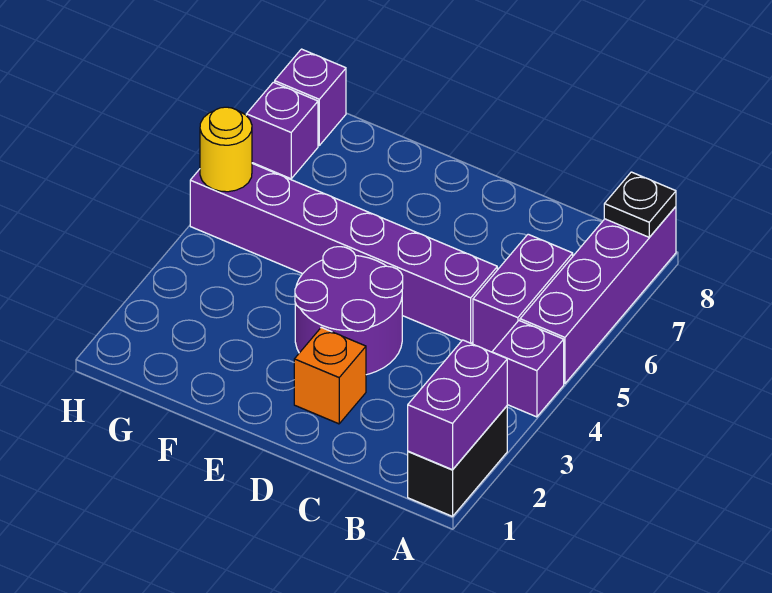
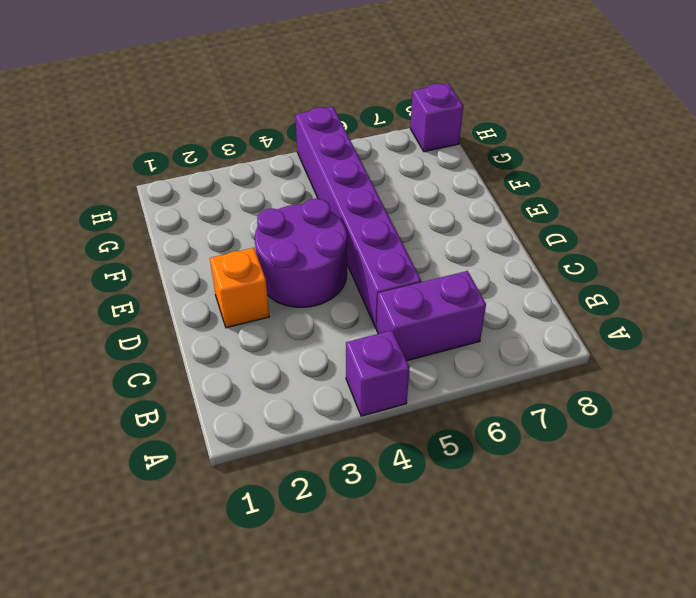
none -> black brick A1:A2 level 1
none -> purple brick A5:A8 level 1
none -> purple brick H7 level 1

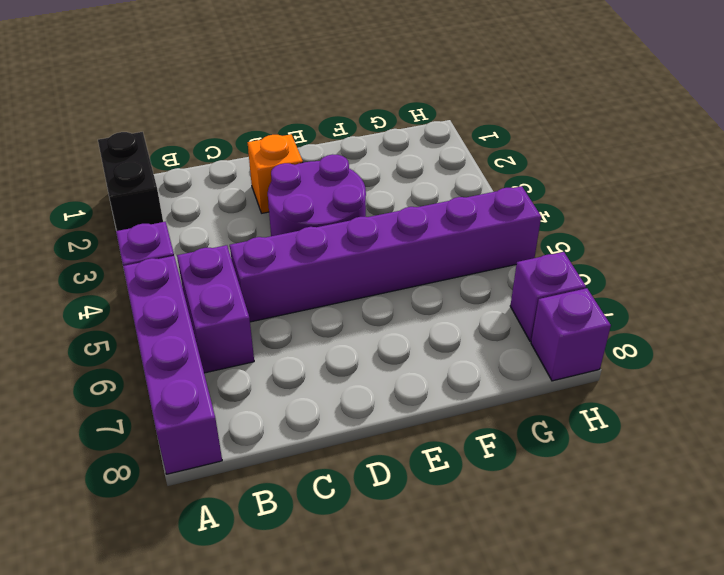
none -> purple brick A1:A2 level 2
none -> black plate A8 level 2
none -> yellow round brick H5 level 2

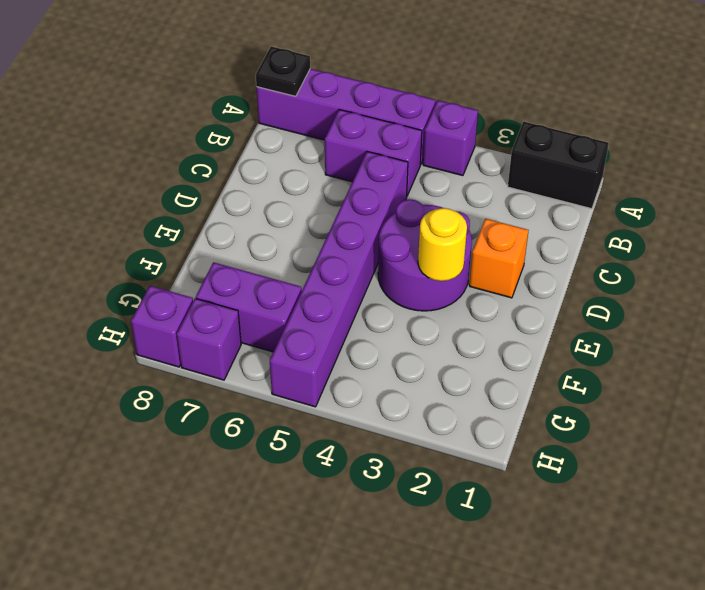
yellow round brick E3 level 2 -> yellow round brick H5 level 2
purple brick G6:G7 level 1 -> purple brick A1:A2 level 2

